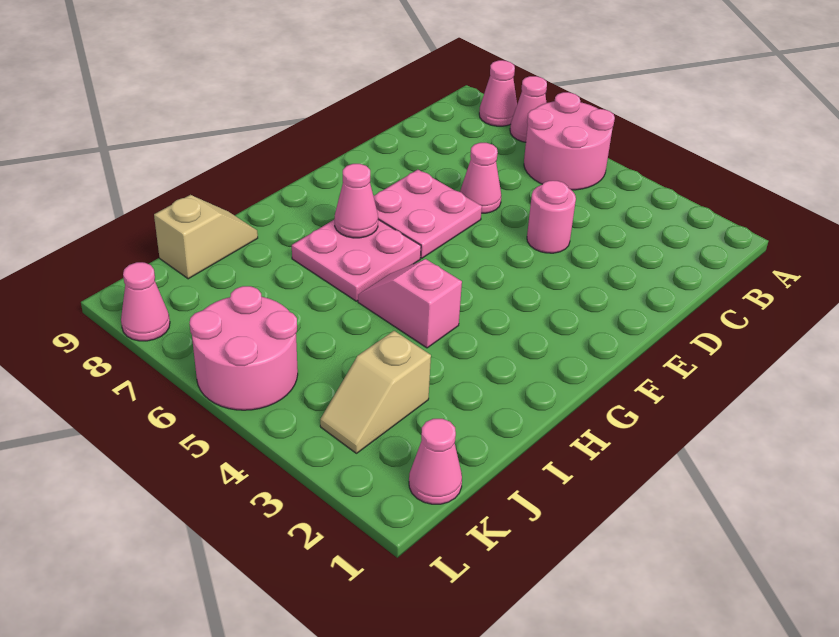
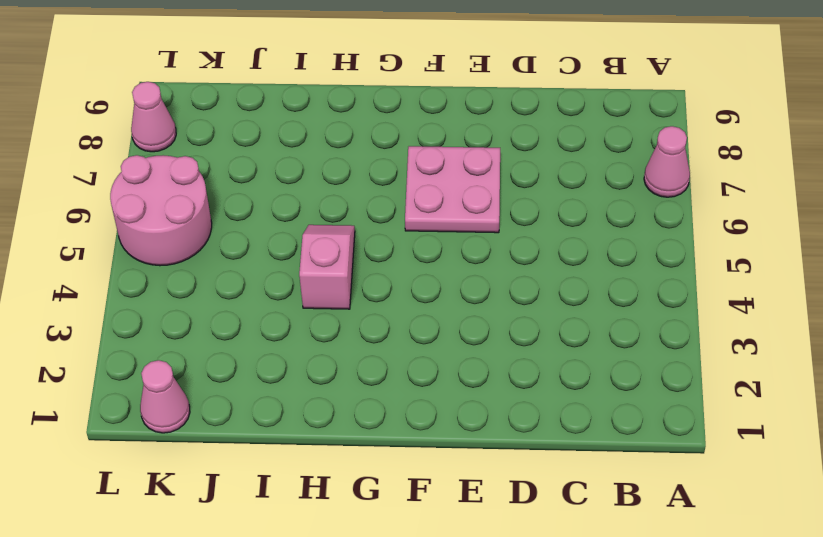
none -> pink round brick A5:B6 level 1
none -> pink cone A8 level 1
none -> pink round brick D4 level 1

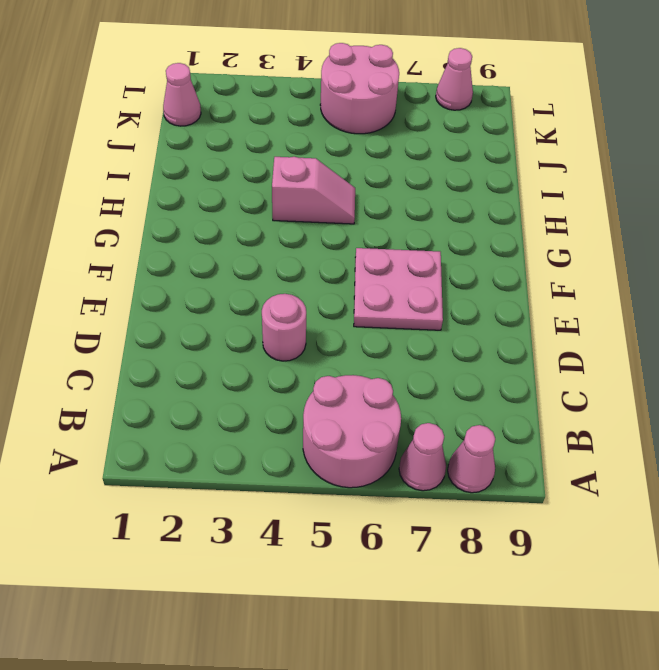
none -> pink cone D6 level 1
none -> pink plate G6:H7 level 1
none -> tan slope I9:J9 level 1 top J

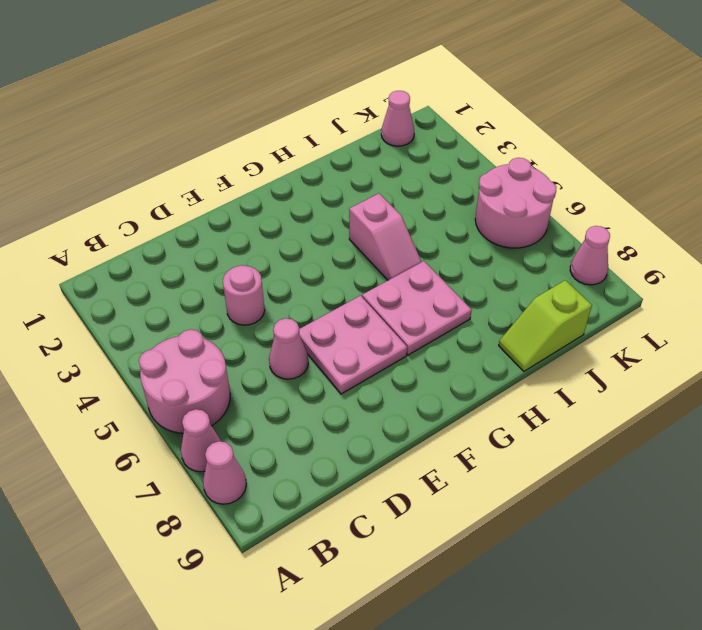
lime slope I9:J9 level 1 top J -> tan slope I9:J9 level 1 top J
none -> tan slope J3:K3 level 1 top J
none -> pink cone G7 level 2

